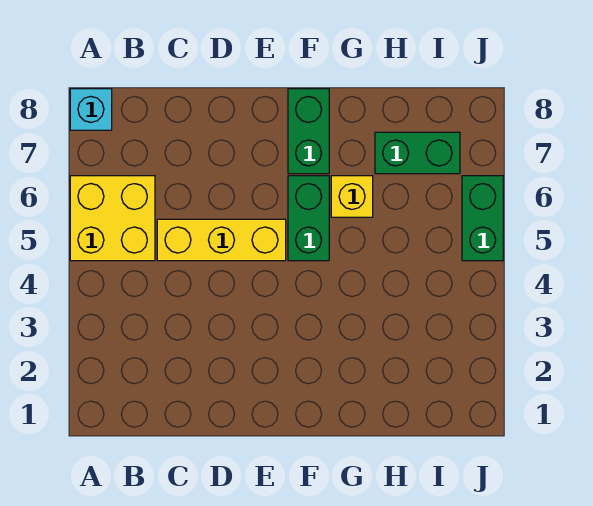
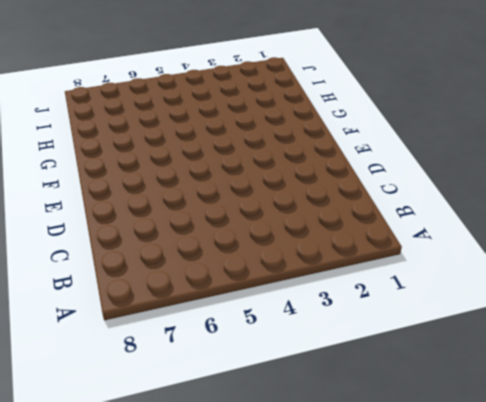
none -> yellow brick A5:B6 level 1
none -> cyan brick A8 level 1

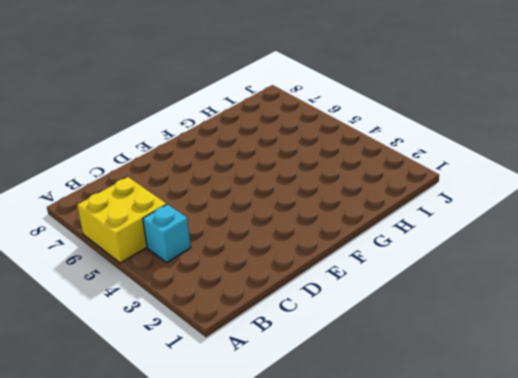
cyan brick B4 level 1 -> cyan brick A8 level 1
none -> yellow brick C5:E5 level 1
none -> green brick F5:F6 level 1

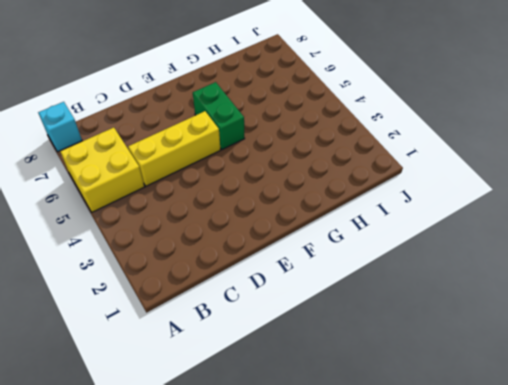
none -> green brick F7:F8 level 1
none -> yellow brick G6 level 1

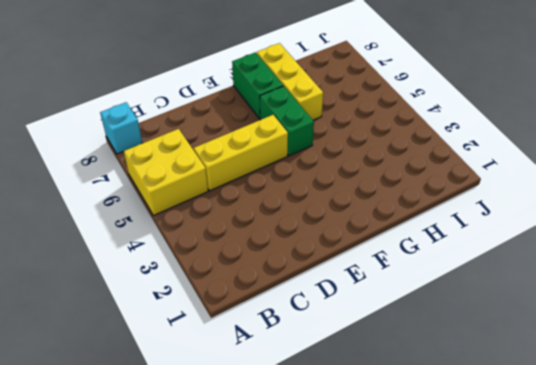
yellow brick G6:G8 level 1 -> yellow brick G6 level 1
none -> green brick H7:I7 level 1
none -> green brick J5:J6 level 1

